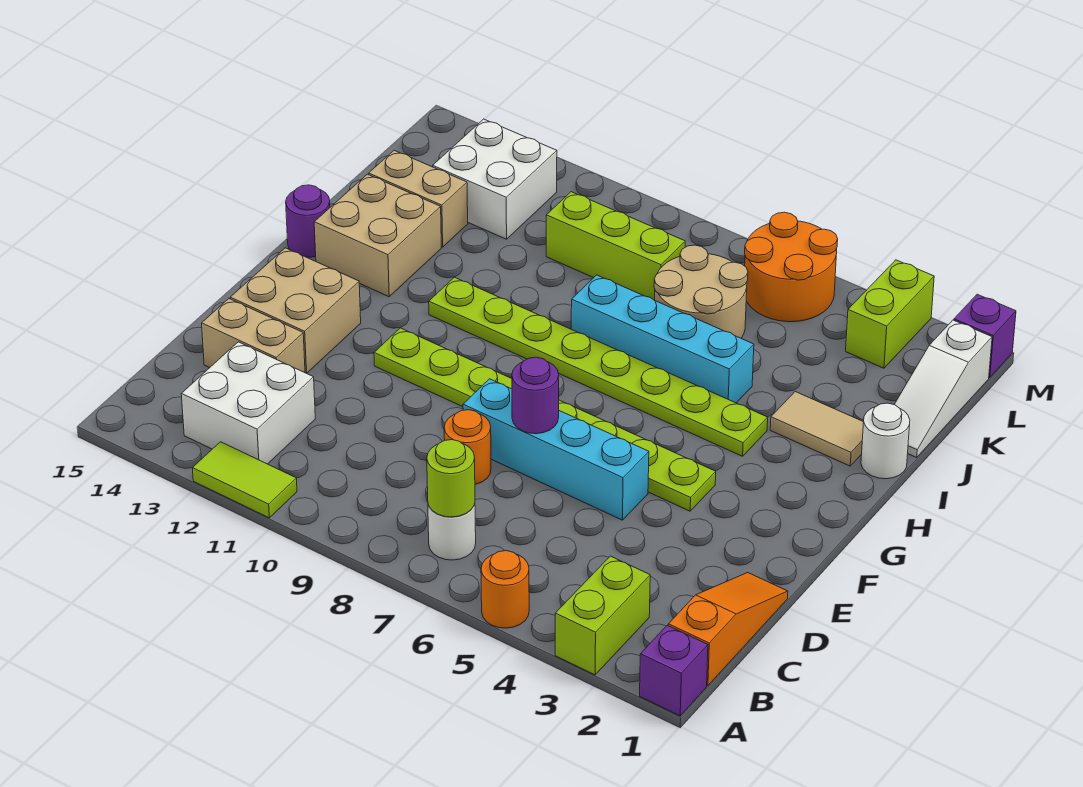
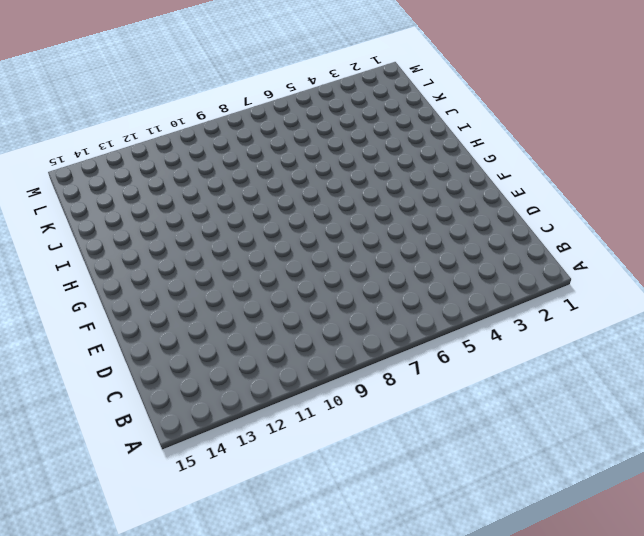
none -> purple brick A1 level 1
none -> lime brick A3:B3 level 1
none -> orange round brick A5 level 1

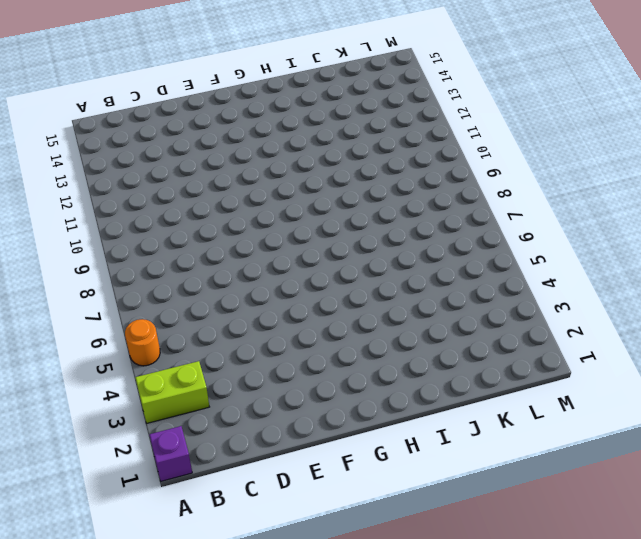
none -> lime tile A11:A12 level 1
none -> orange slope B1:D1 level 1 top B
none -> white round brick B7 level 1

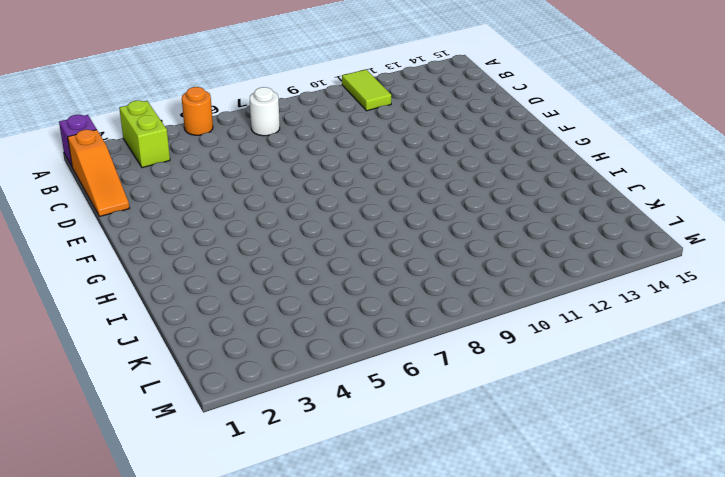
lime tile A11:B11 level 1 -> lime tile A11:A12 level 1
none -> white brick B12:C13 level 1
none -> orange round brick D8 level 1
none -> tan brick D13:D14 level 1

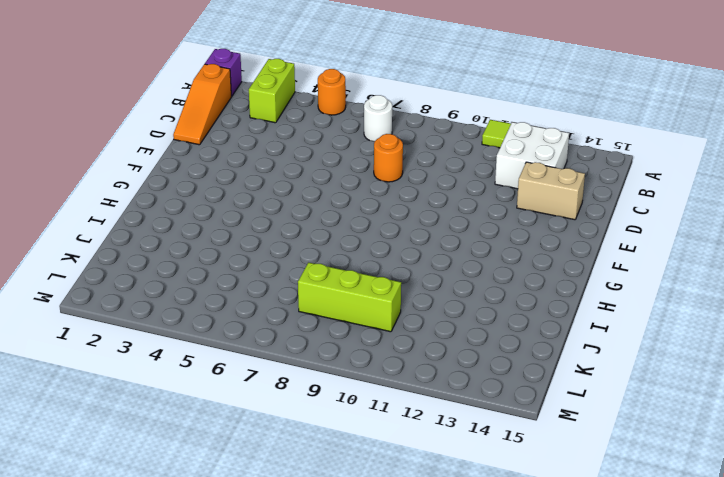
none -> cyan brick E5:E8 level 1
none -> tan brick E13:F14 level 1
none -> lime plate F4:F11 level 1

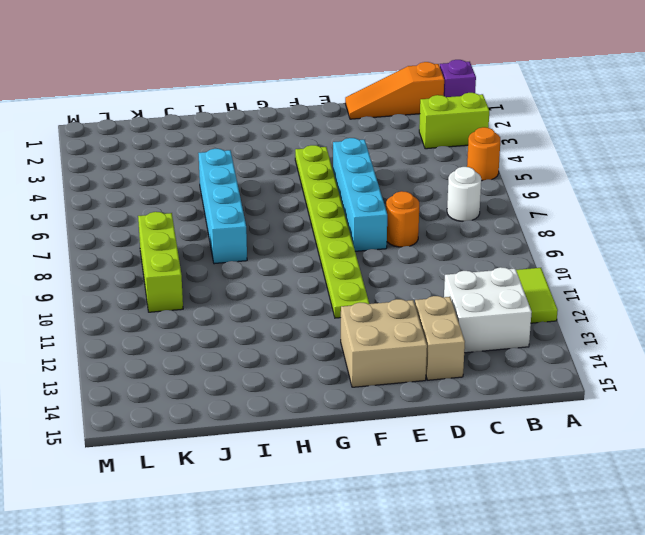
none -> lime plate H4:H11 level 1
none -> tan brick H13:I14 level 1
none -> purple round brick H15 level 1

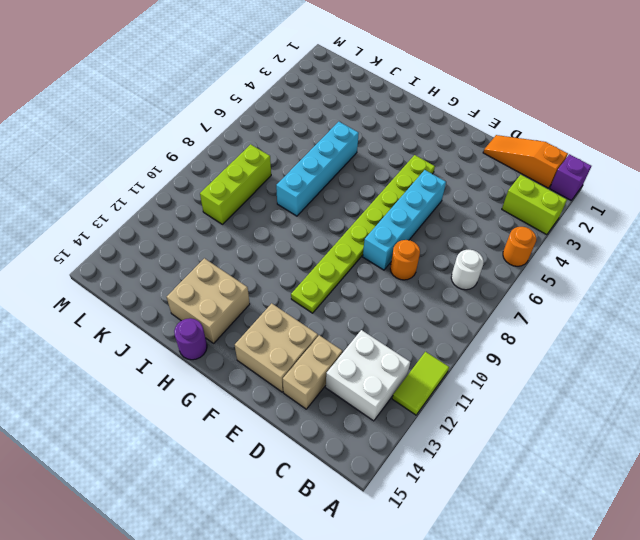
none -> lime plate H4:H11 level 1
none -> white round brick I1 level 1
none -> tan tile I2:I3 level 1

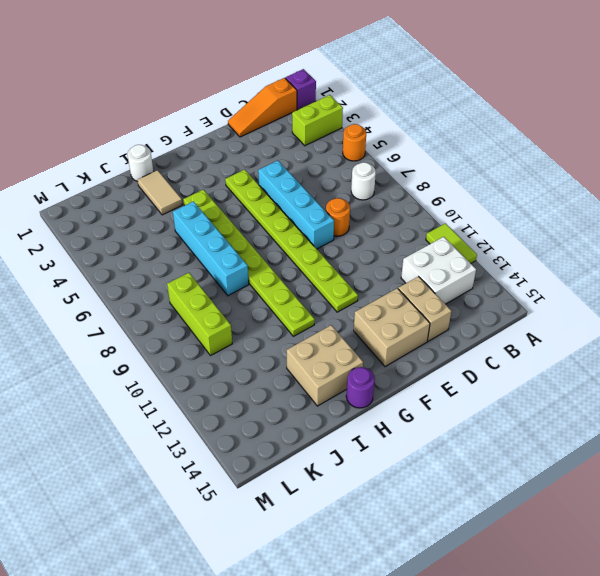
none -> white slope J1:L1 level 1 top L
none -> tan round brick J6:K7 level 1
none -> tan brick J13:J14 level 1

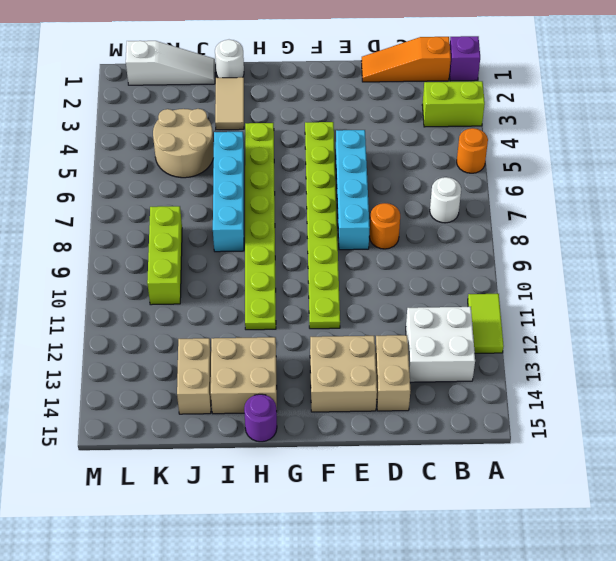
tan round brick J4:K5 level 1 -> tan round brick J6:K7 level 1
none -> white brick K12:L13 level 1
none -> lime brick L3:M3 level 1
none -> orange round brick L5:M6 level 1

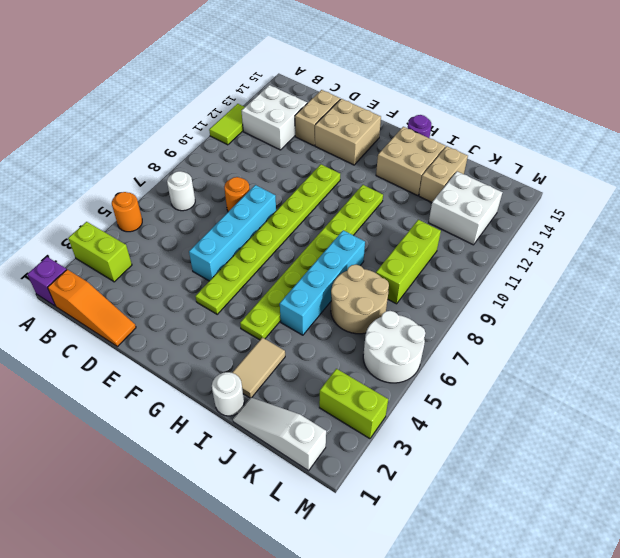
white round brick L5:M6 level 1 -> orange round brick L5:M6 level 1
none -> purple brick M1 level 1
none -> lime round brick B7 level 2
none -> purple round brick E7 level 2

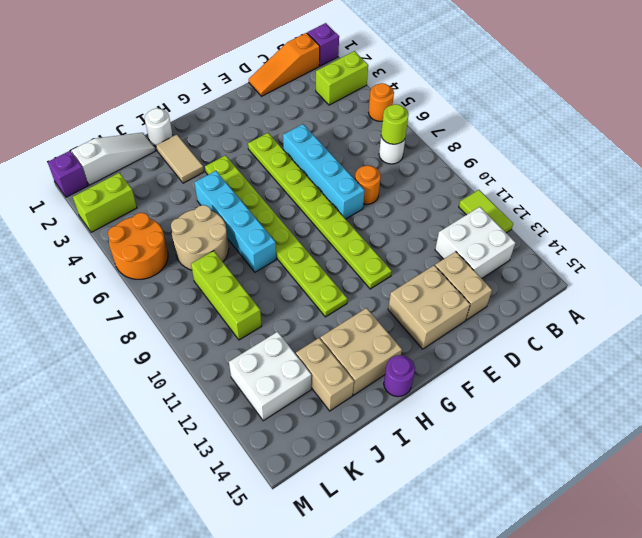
none -> purple round brick E7 level 2

